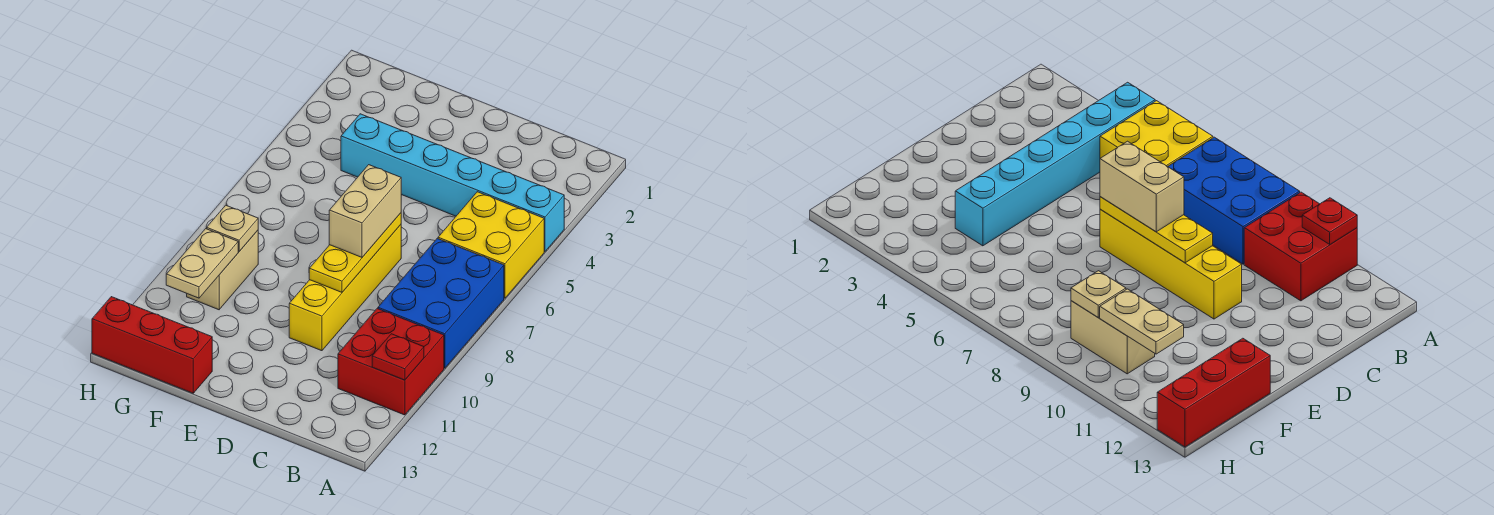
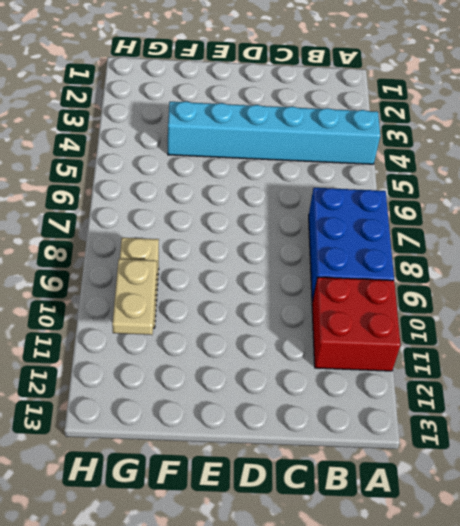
none -> yellow brick A5:B6 level 1
none -> yellow brick D7:D10 level 1
none -> red brick F13:H13 level 1

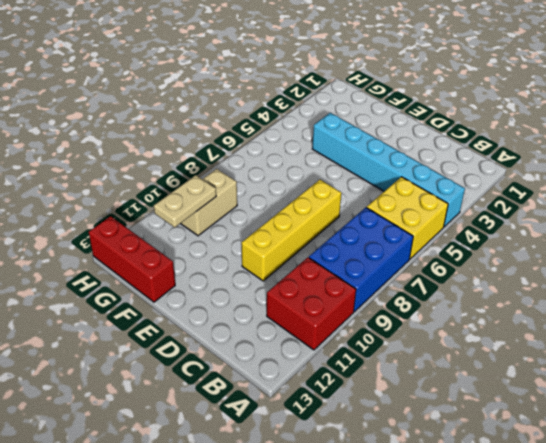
none -> red plate A11 level 2
none -> yellow plate D7:D9 level 2
none -> tan plate G9 level 2

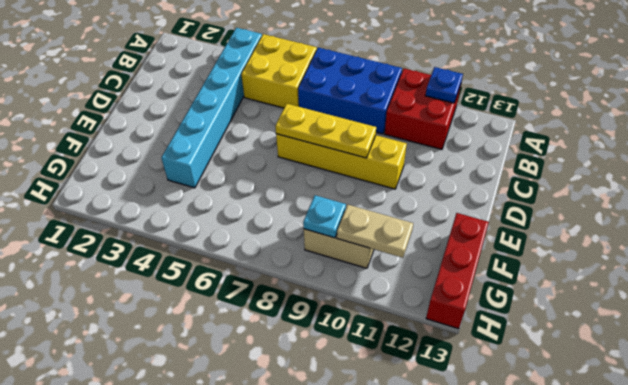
blue plate A11 level 2 -> red plate A11 level 2
cyan plate G9 level 2 -> tan plate G9 level 2
none -> tan brick D7:D8 level 3

